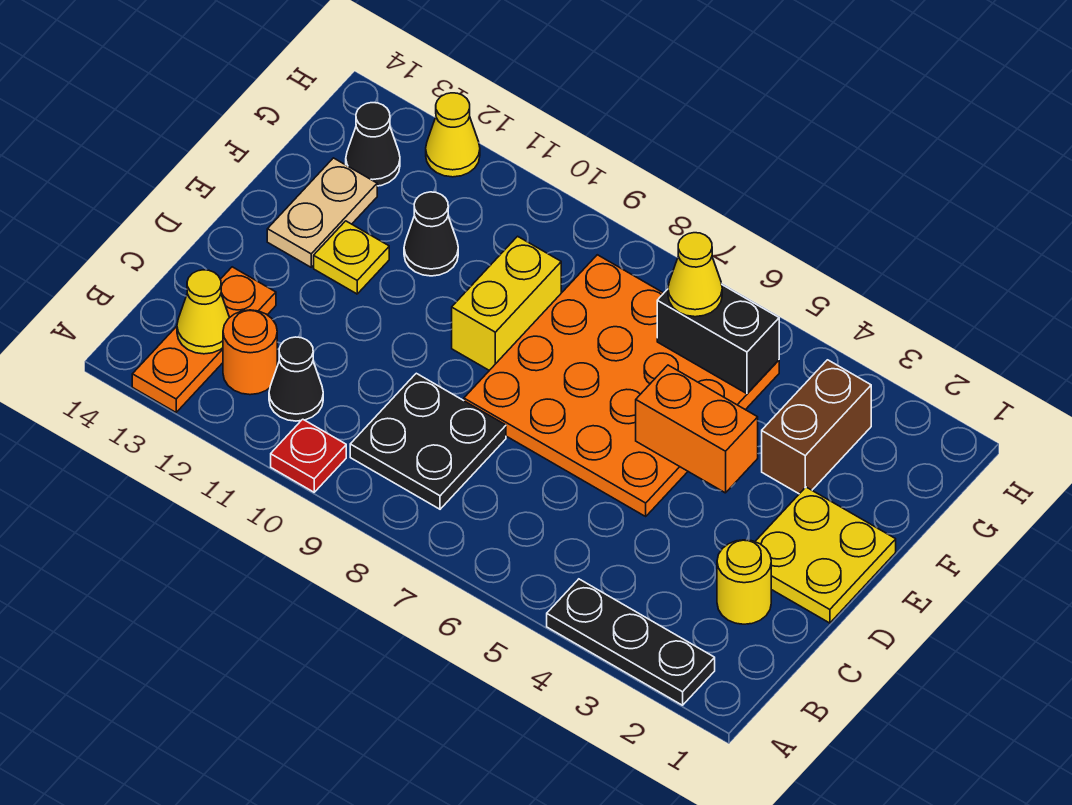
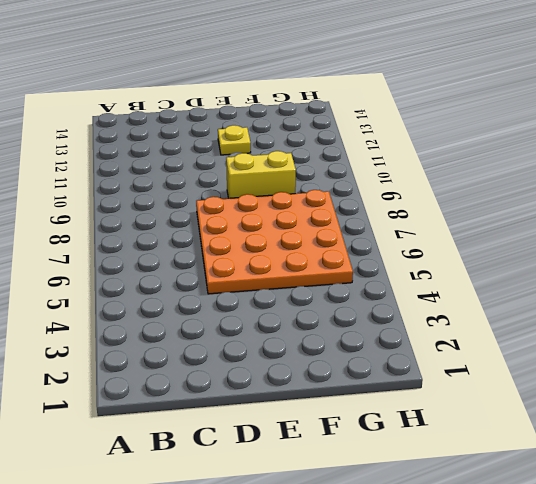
none -> black plate A2:A4 level 1
none -> red plate A10 level 1
none -> orange plate A13:C13 level 1

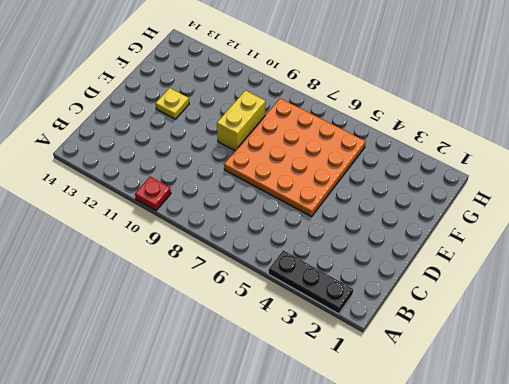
none -> orange plate A13:C13 level 1
none -> black plate B8:C9 level 1
none -> black cone B11 level 1

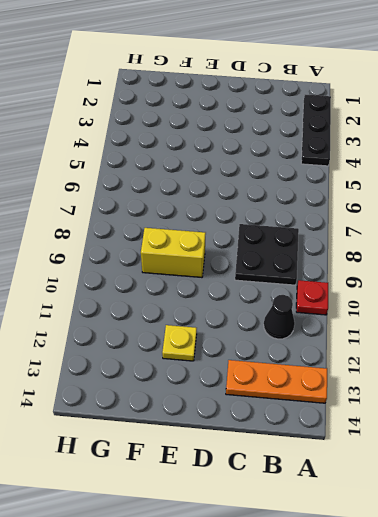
none -> orange round brick B12 level 1
none -> yellow round brick C2 level 1
none -> yellow plate D1:E2 level 1

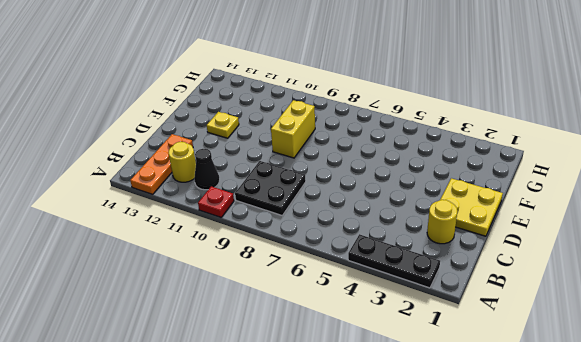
yellow round brick B12 level 1 -> orange round brick B12 level 1
none -> orange plate D5:G8 level 1
none -> tan plate E13:F13 level 1
none -> brown brick F3:G3 level 1

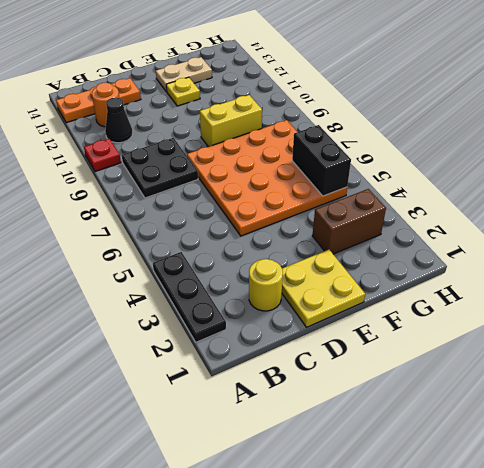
none -> black cone F11 level 1
none -> black cone G13 level 1
none -> yellow cone H12 level 1

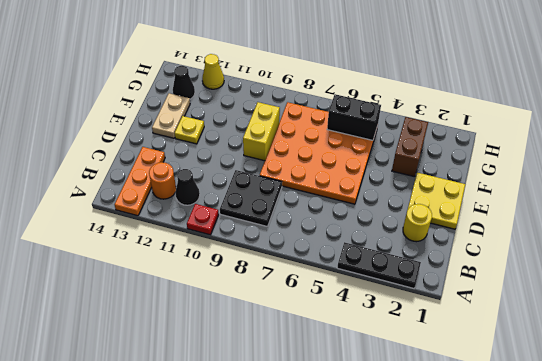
none -> black cone F11 level 1
none -> yellow cone B13 level 2
none -> orange brick E4:E5 level 2

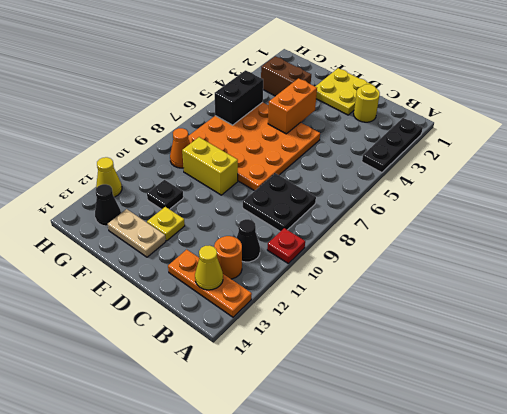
black plate F11 level 1 -> black cone F11 level 1
orange cone G9 level 1 -> none
none -> yellow cone G6 level 3

